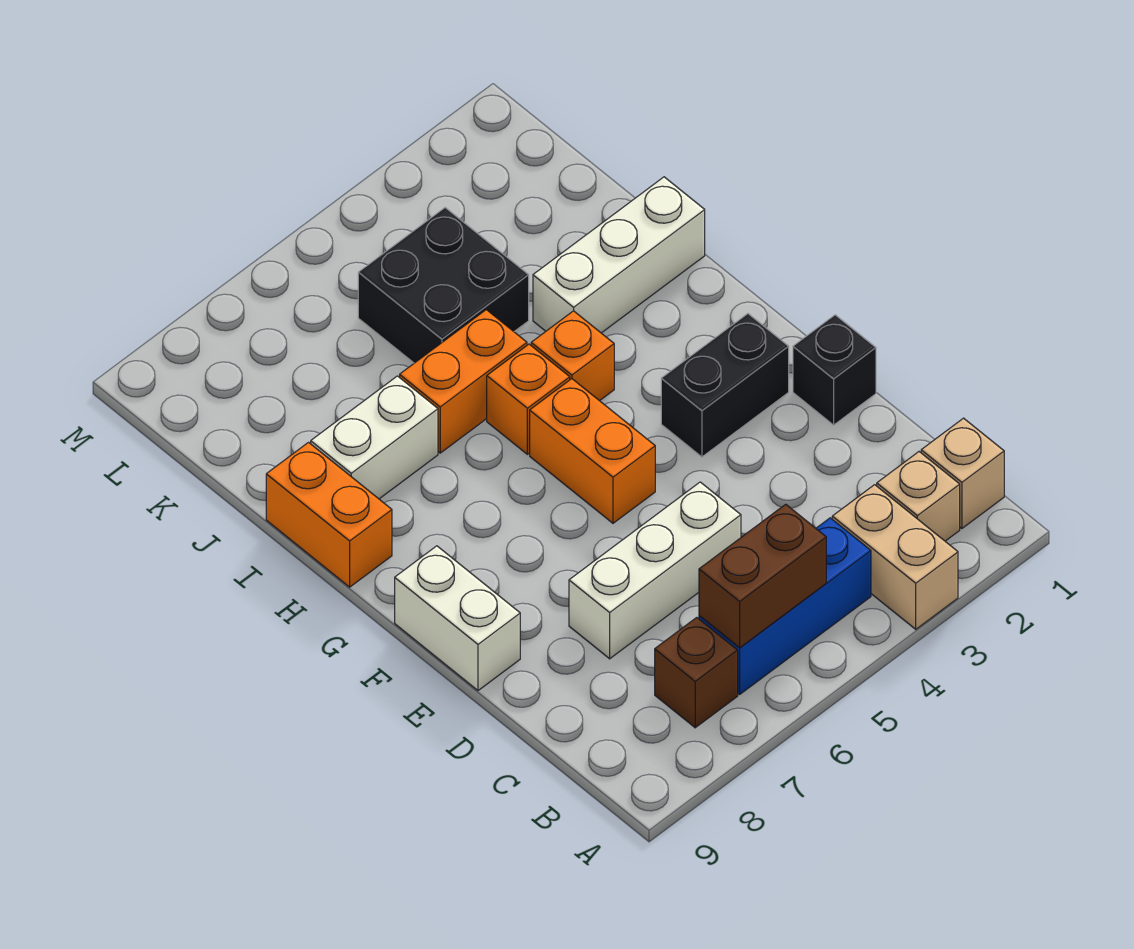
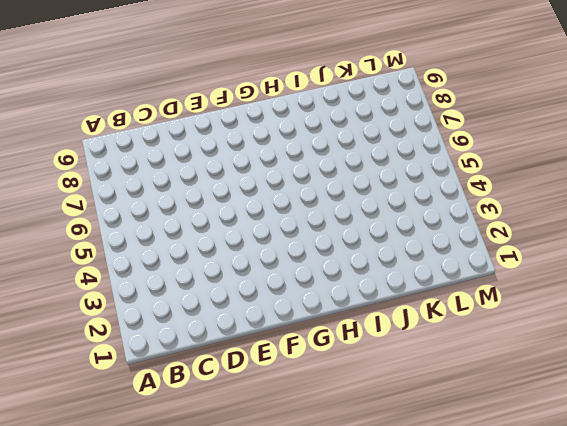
none -> tan brick A3:B3 level 1
none -> tan brick B1 level 1
none -> tan brick B2 level 1

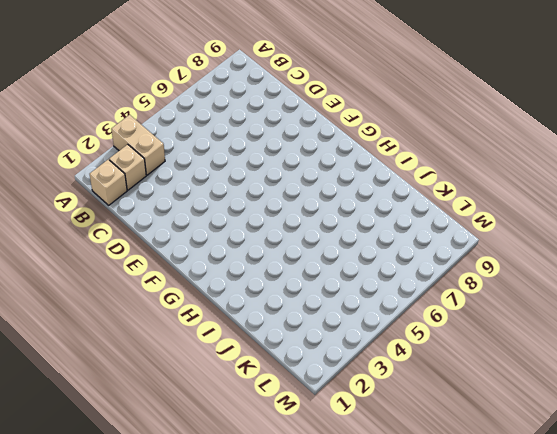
none -> blue brick B4:B6 level 1
none -> brown brick B7 level 1
none -> white brick D5:D7 level 1

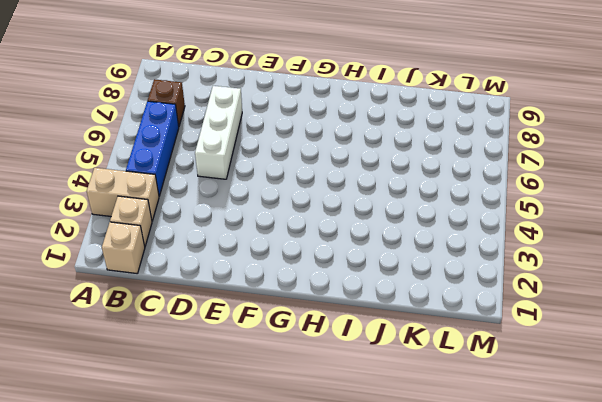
none -> black brick E1 level 1
none -> white brick E9:F9 level 1
none -> black brick F2:F3 level 1

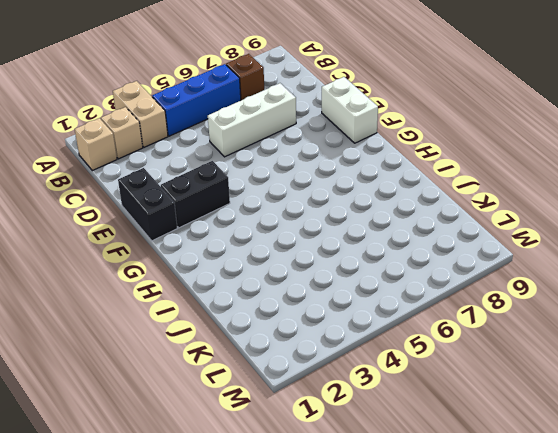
black brick E1:F1 level 1 -> black brick E1 level 1
none -> orange brick F5:G5 level 1
none -> orange brick H4 level 1
none -> orange brick H5 level 1

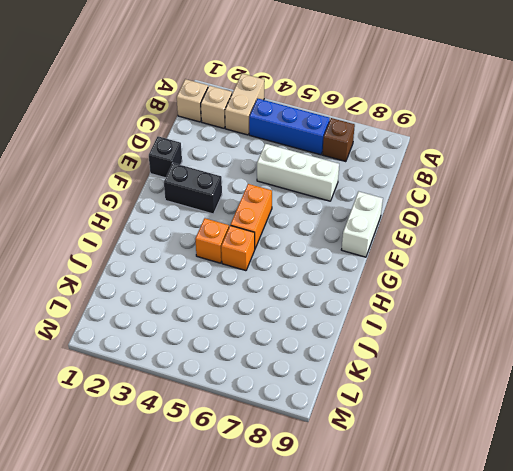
none -> orange brick H9:I9 level 1
none -> white brick I1:I3 level 1
none -> orange brick I5:I6 level 1

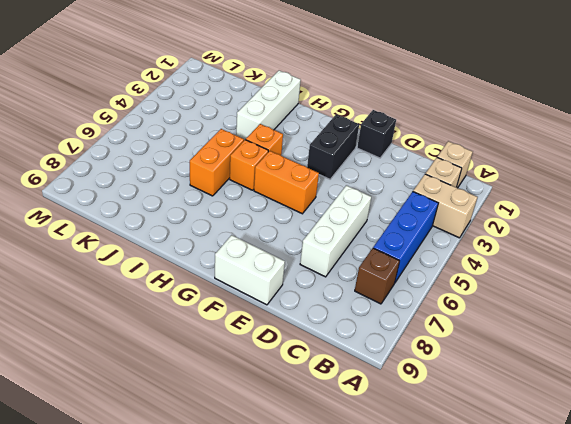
none -> orange brick H9:I9 level 1
none -> white brick I7:I8 level 1
none -> black brick J4:K5 level 1

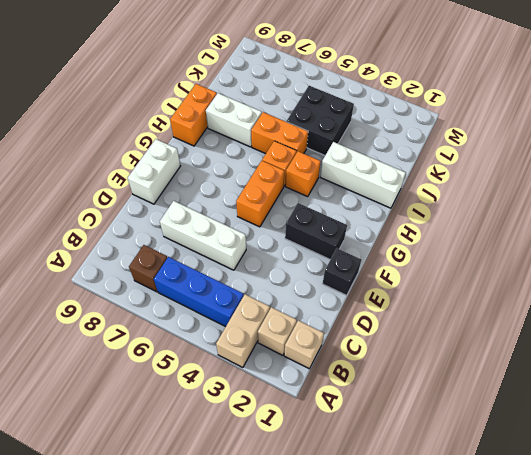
none -> brown brick B5:B6 level 2

